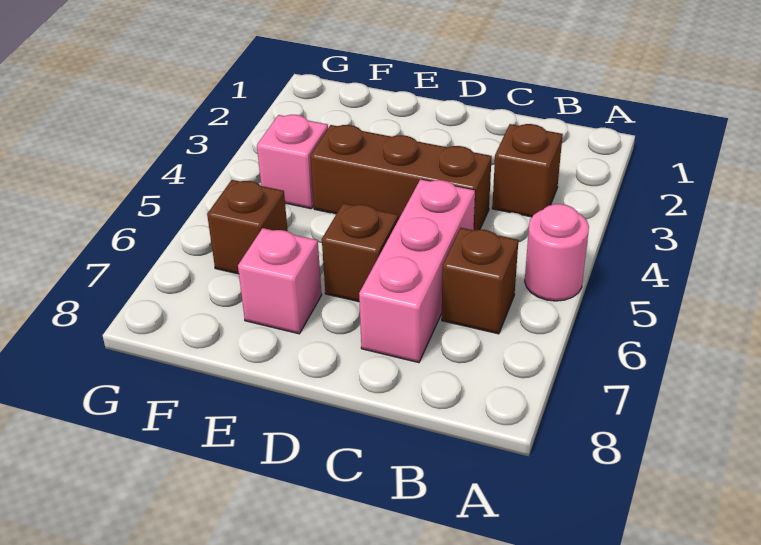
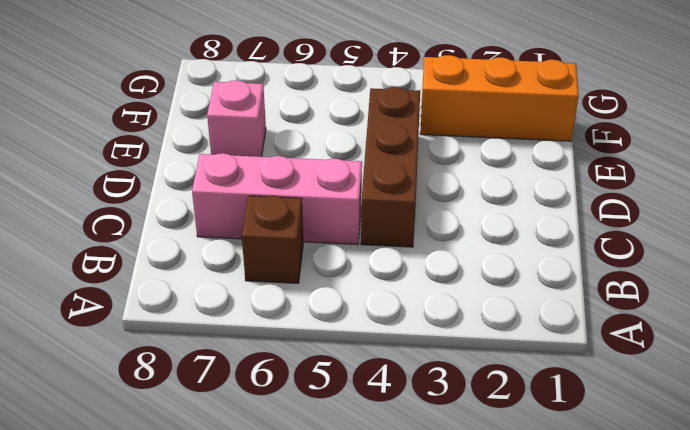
orange brick F1:F3 level 1 -> none
none -> pink round brick A5 level 1
none -> brown brick B3 level 1

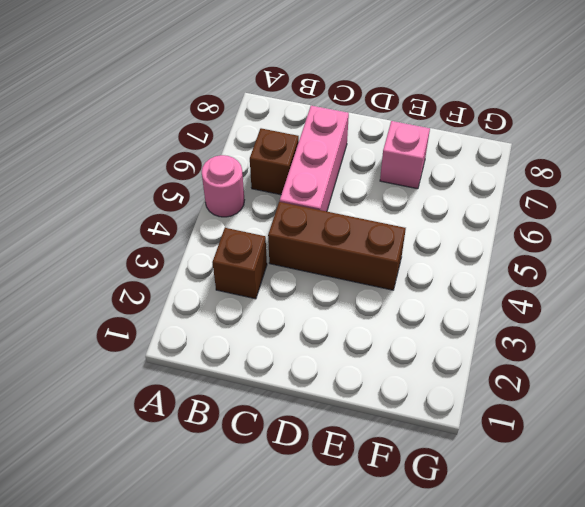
none -> brown brick D6 level 1
none -> pink brick F4 level 1

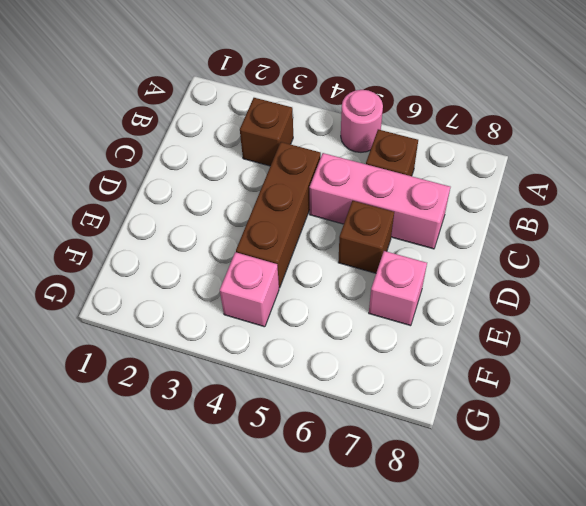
none -> brown brick F6 level 1

